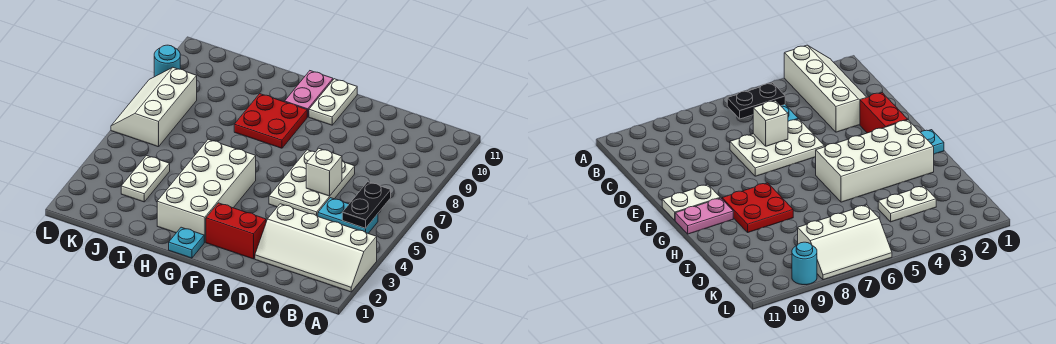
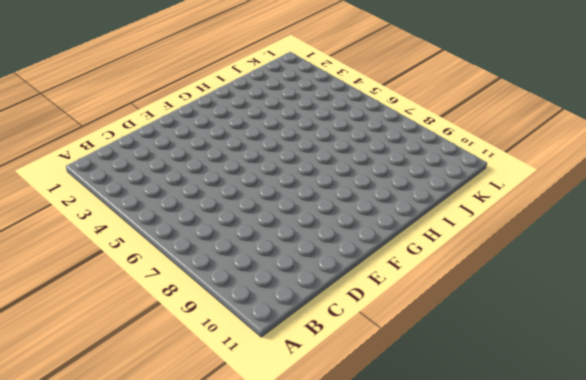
none -> white slope A2:D3 level 1 top 3
none -> cyan plate B5:C5 level 1
none -> white plate D5:E7 level 1

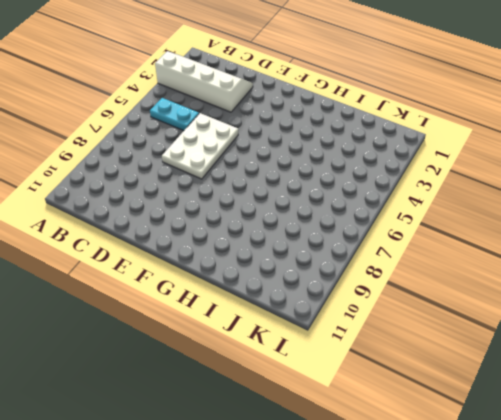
none -> red brick E2:F2 level 1
none -> white plate F10:F11 level 1
none -> cyan plate G1 level 1

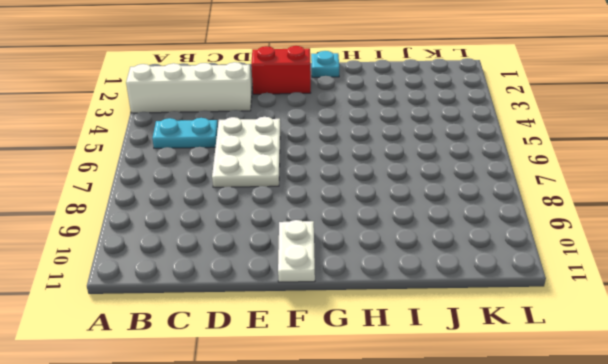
none -> white brick G2:H5 level 1
none -> red plate G8:H9 level 1
none -> pink plate G10:G11 level 1

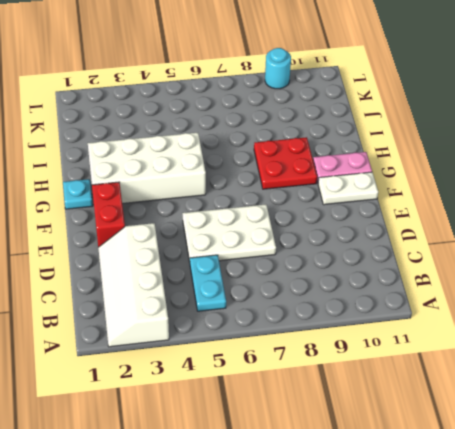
none -> white plate J3:J4 level 1
none -> white slope K6:L8 level 1 top K
none -> black plate B5:B6 level 2

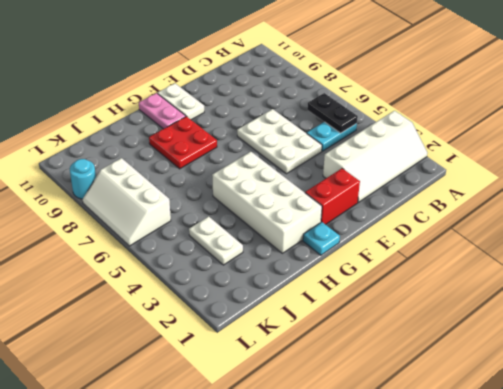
none -> white brick D6 level 2

